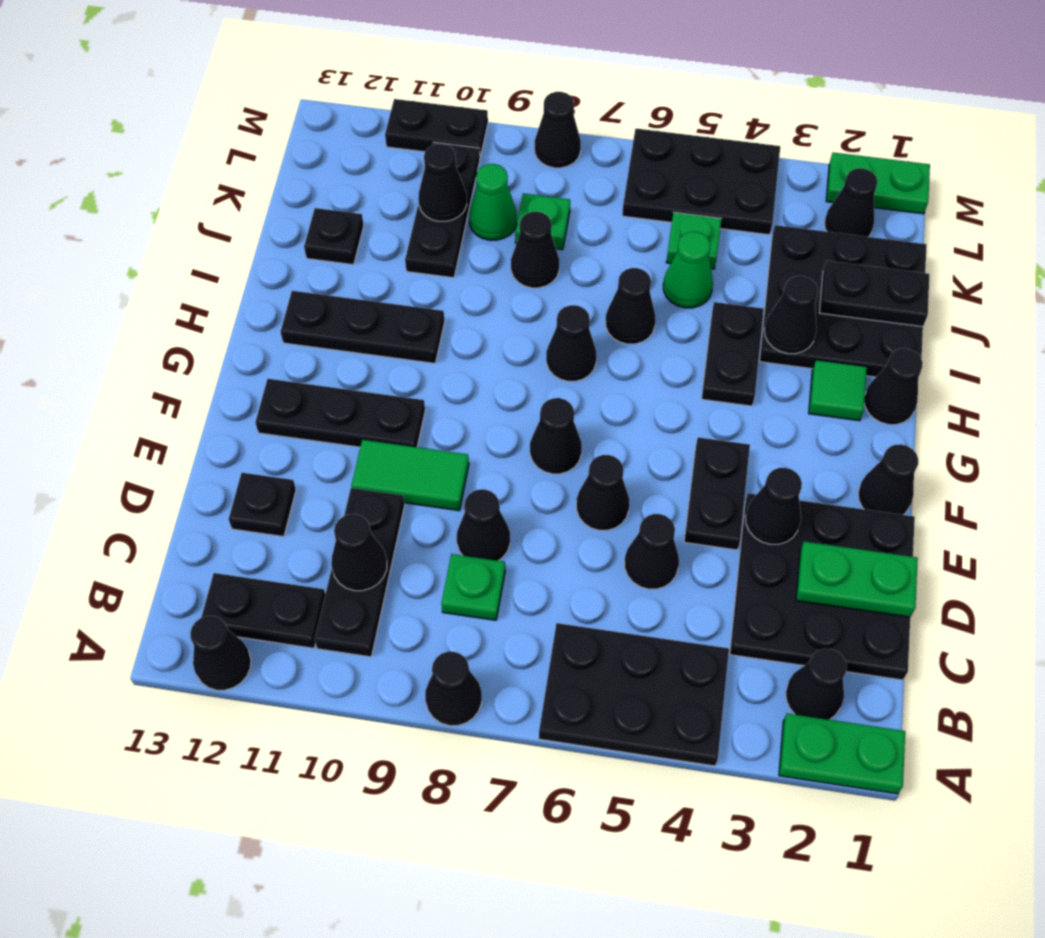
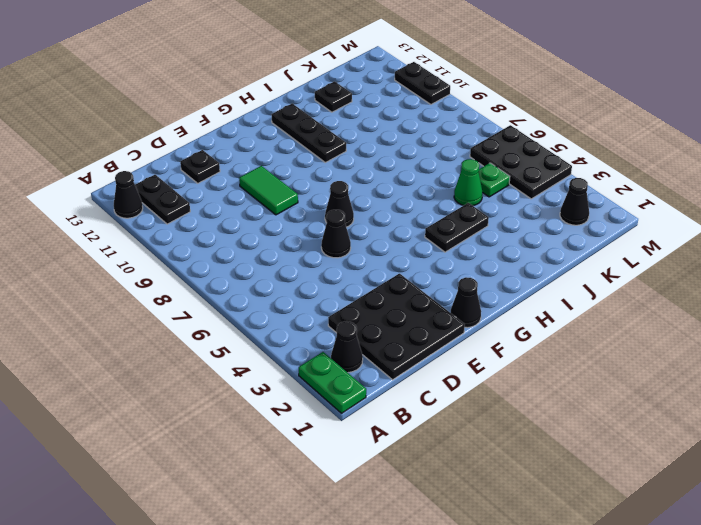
none -> black plate A4:B6 level 1
none -> black cone A8 level 1
none -> black plate B10:D10 level 1
none -> green plate C8 level 1

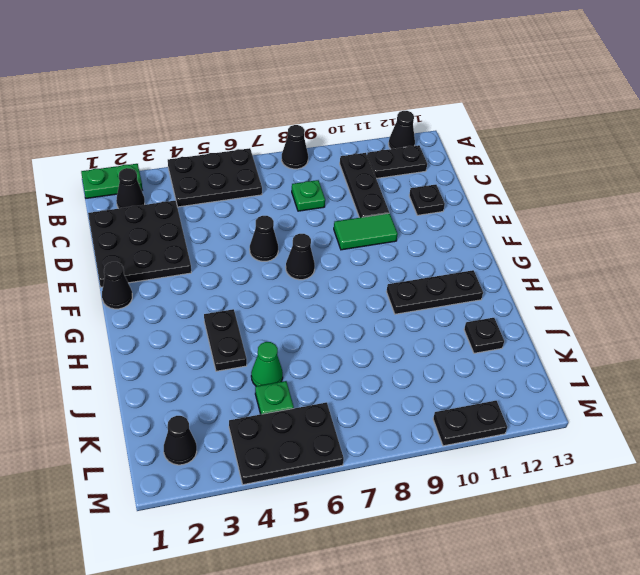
none -> black cone D5 level 1
none -> black cone D8 level 1
none -> black plate E4:F4 level 1
none -> black plate F10:F12 level 1

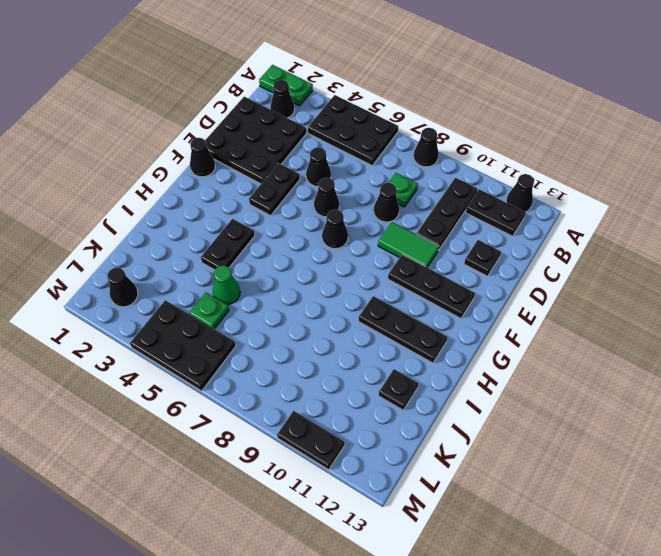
none -> black cone H1 level 1
none -> green tile H2 level 1
none -> black cone H7 level 1
none -> black plate I1:K3 level 1

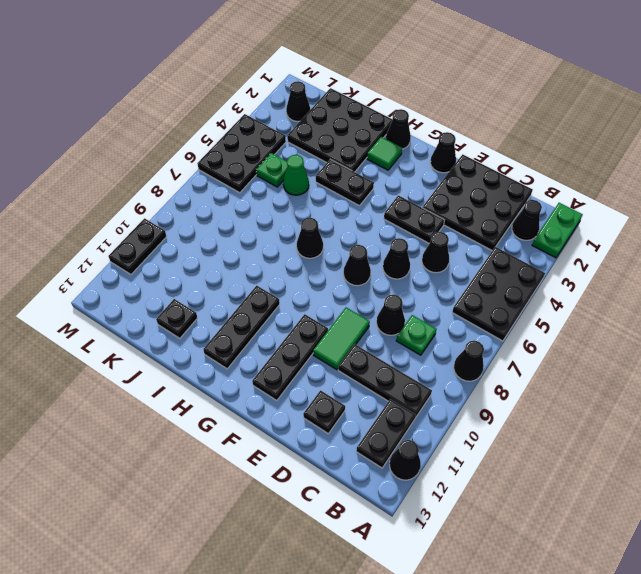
none -> black cone I6 level 1
none -> black cone J8 level 1
none -> black plate J10:L10 level 1
none -> green plate K8 level 1

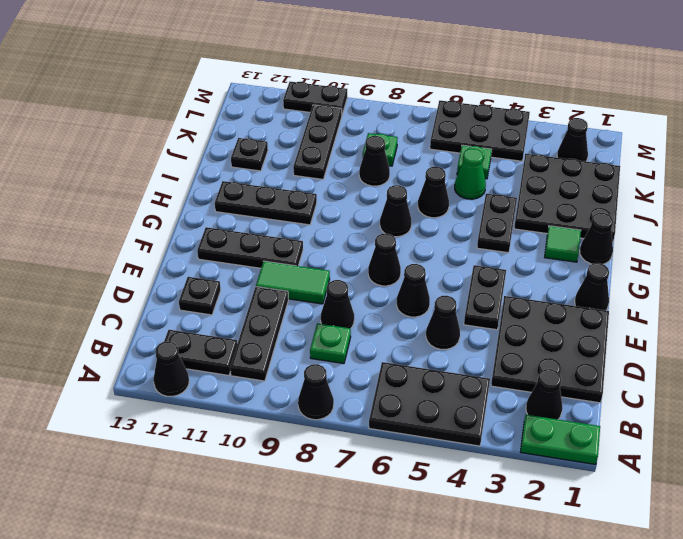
none -> green cone K9 level 1
none -> green plate M1:M2 level 1
none -> black cone M8 level 1
none -> black cone C10 level 2

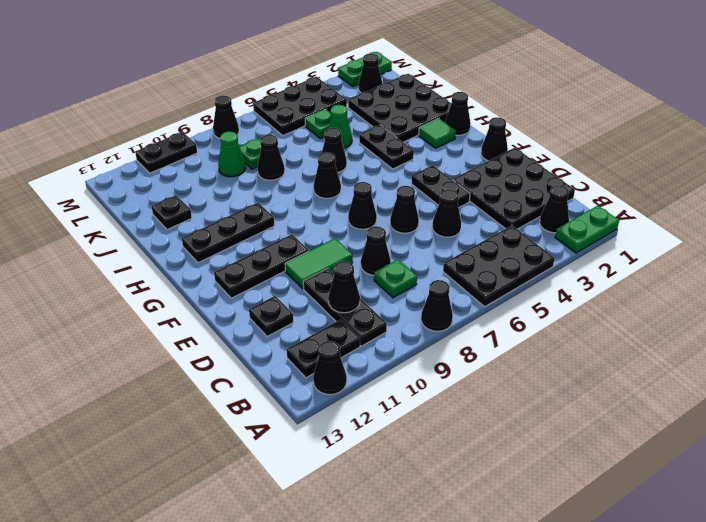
none -> black plate J10:L10 level 1
none -> green plate D1:D2 level 2
none -> black cone E3 level 2
none -> black cone I3 level 2

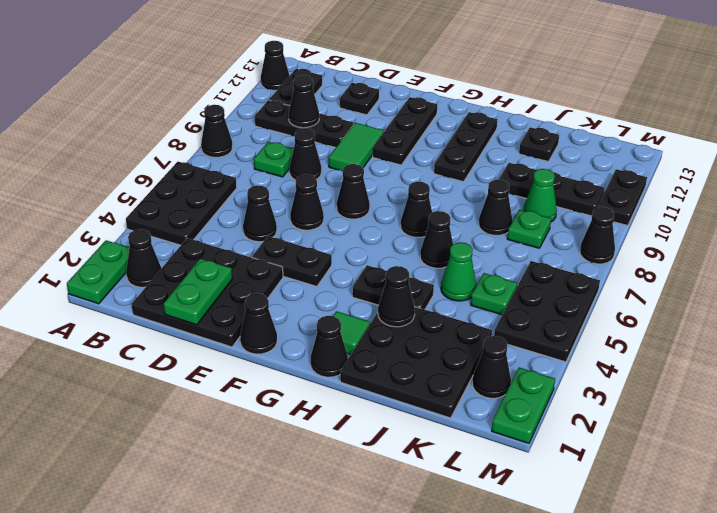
none -> black cone E3 level 2
none -> black plate J1:J2 level 2
none -> black cone K10 level 2

